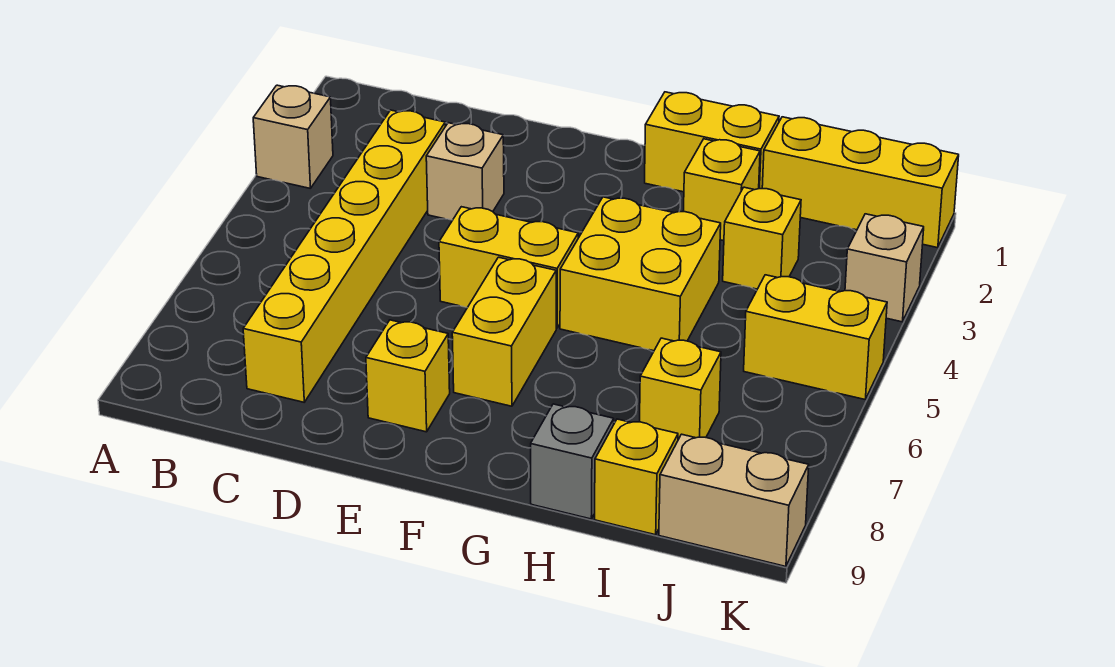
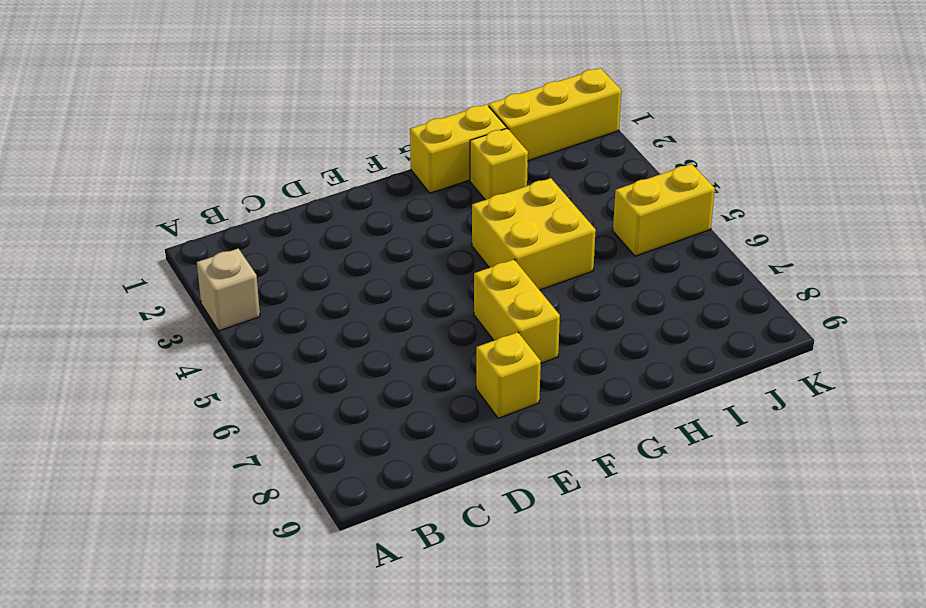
none -> yellow brick C3:C8 level 1
none -> tan brick D3 level 1
none -> yellow brick E5:F5 level 1

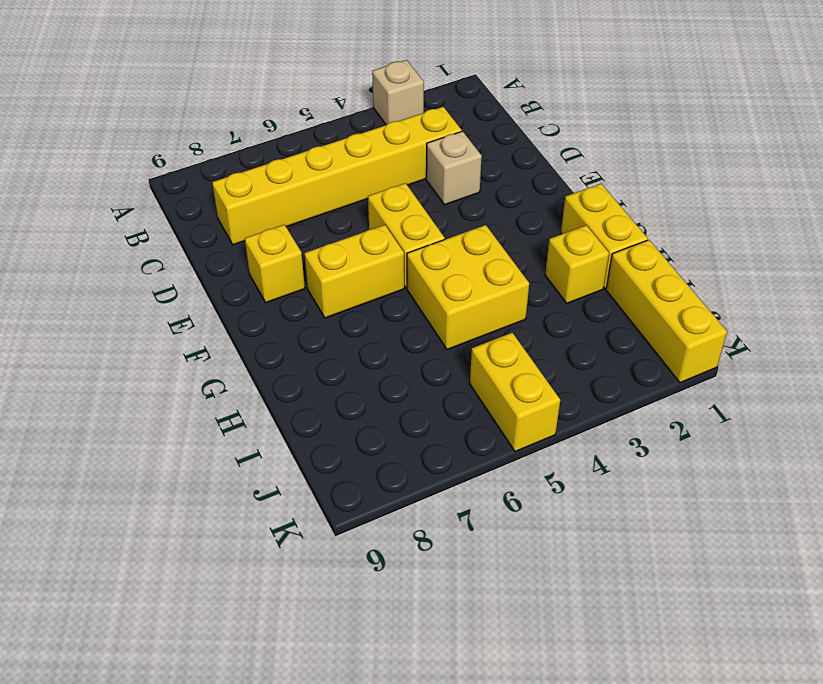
none -> grey brick H9 level 1
none -> yellow brick I3 level 1
none -> yellow brick I7 level 1

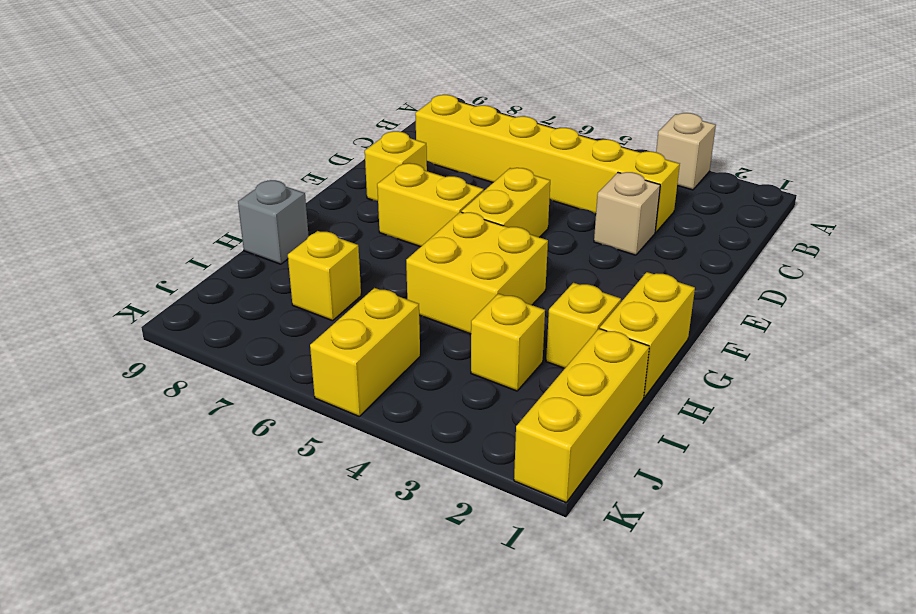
none -> yellow brick I9 level 1
none -> tan brick J9:K9 level 1
none -> tan brick K3 level 1

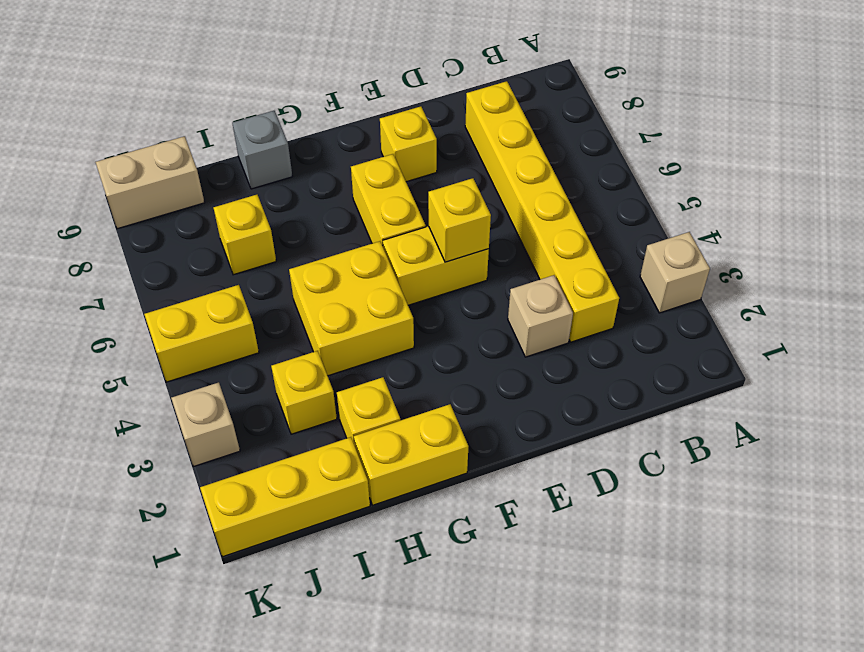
yellow brick E5 level 2 -> yellow brick I9 level 1

